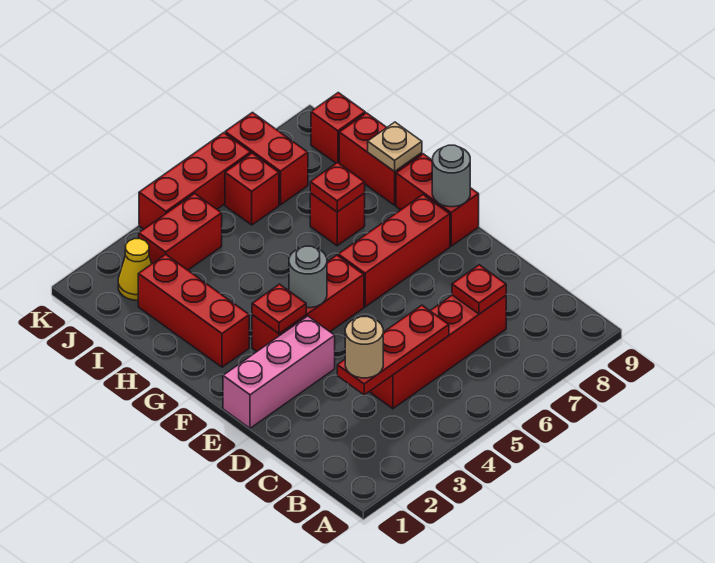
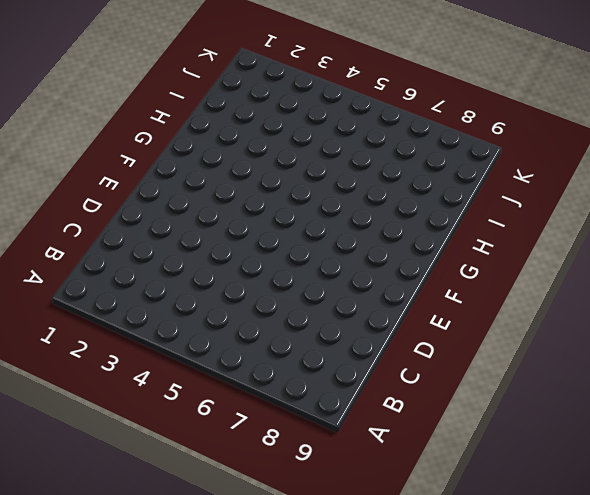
none -> red brick C4:C7 level 1
none -> pink brick E1:E3 level 1
none -> red brick F3:F5 level 1

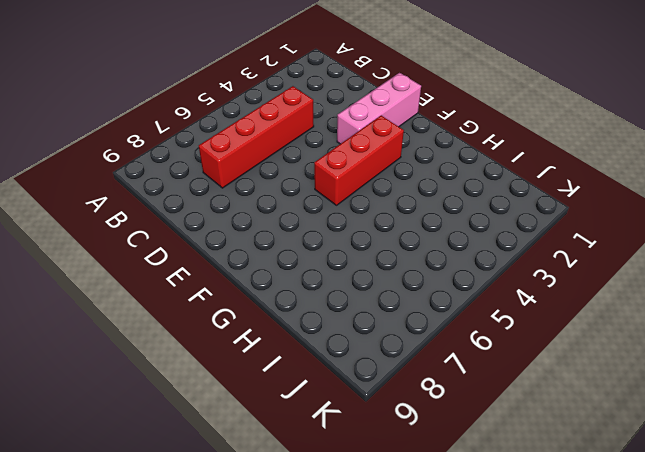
none -> red brick F6:F8 level 1
none -> red brick F9:G9 level 1
none -> red brick G2:I2 level 1

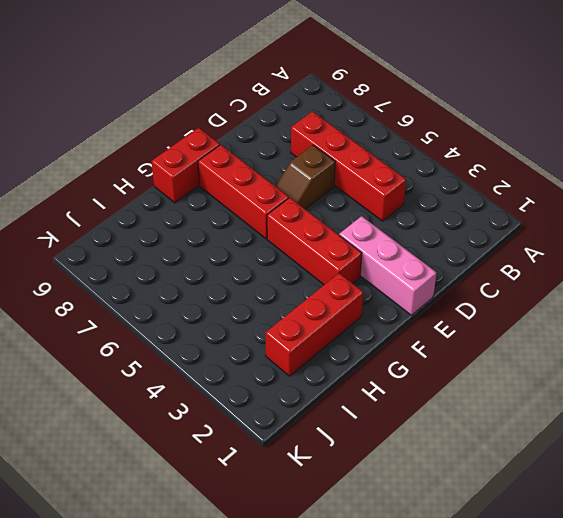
brown slope D6:E6 level 1 top D -> none
none -> red brick H7 level 1
none -> red brick H9:I9 level 1
none -> yellow cone J2 level 1

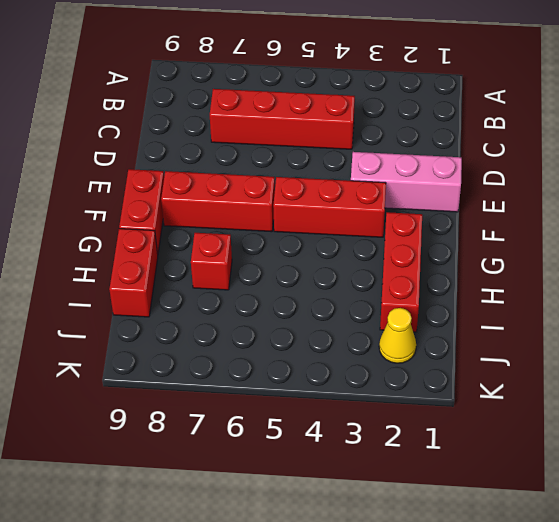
none -> red brick J3:J4 level 1
none -> red brick J6 level 1
none -> red brick J7:K7 level 1

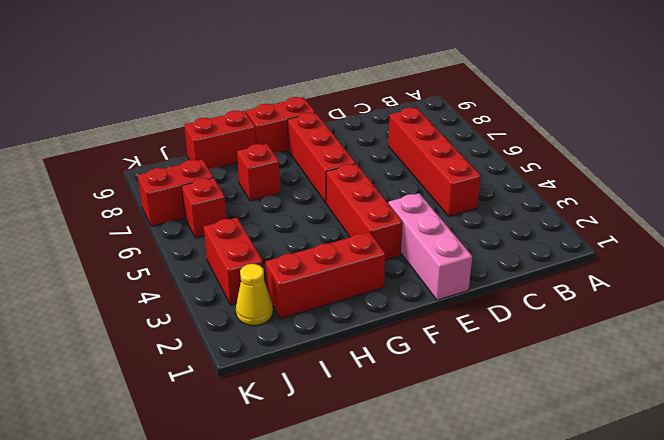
none -> red brick J9 level 1
none -> red brick K4:K6 level 1
none -> red plate C3:C5 level 2

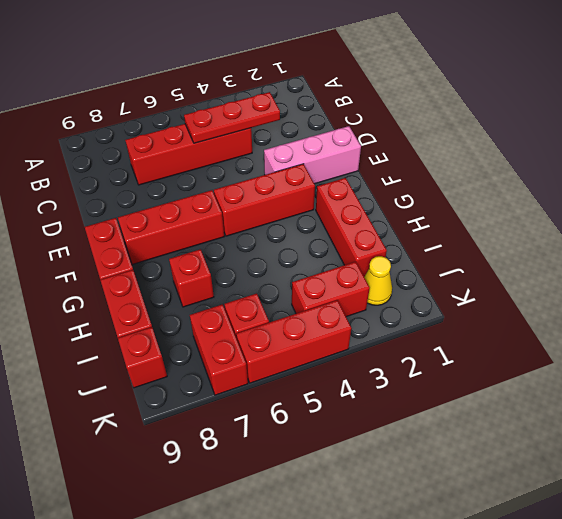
none -> red plate C7 level 2
none -> red plate F3 level 2
none -> grey round brick F4 level 2

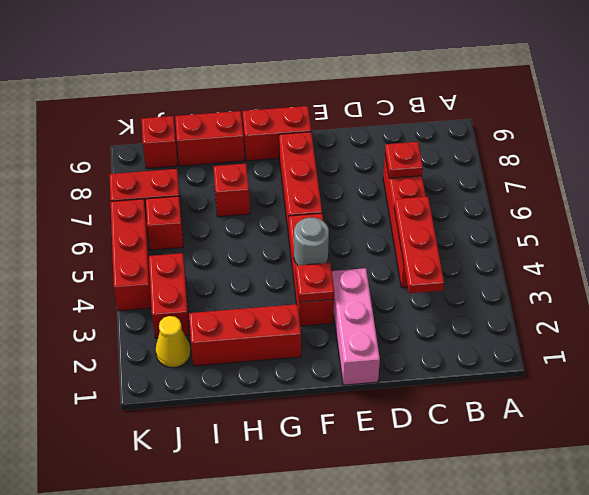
none -> grey round brick F9 level 2
none -> red plate H7 level 2
none -> tan plate H9 level 2

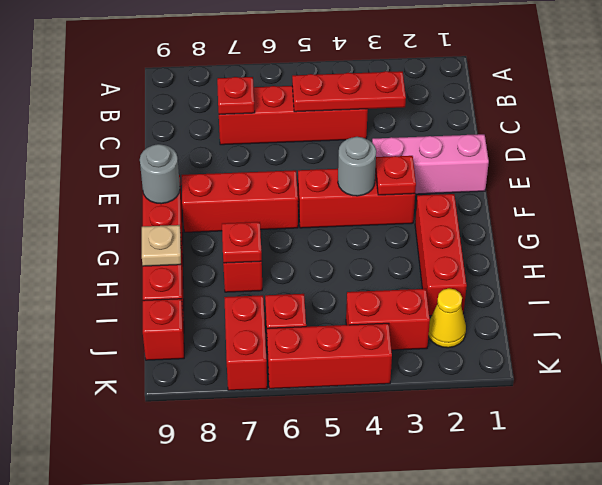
none -> tan round brick C3 level 3

